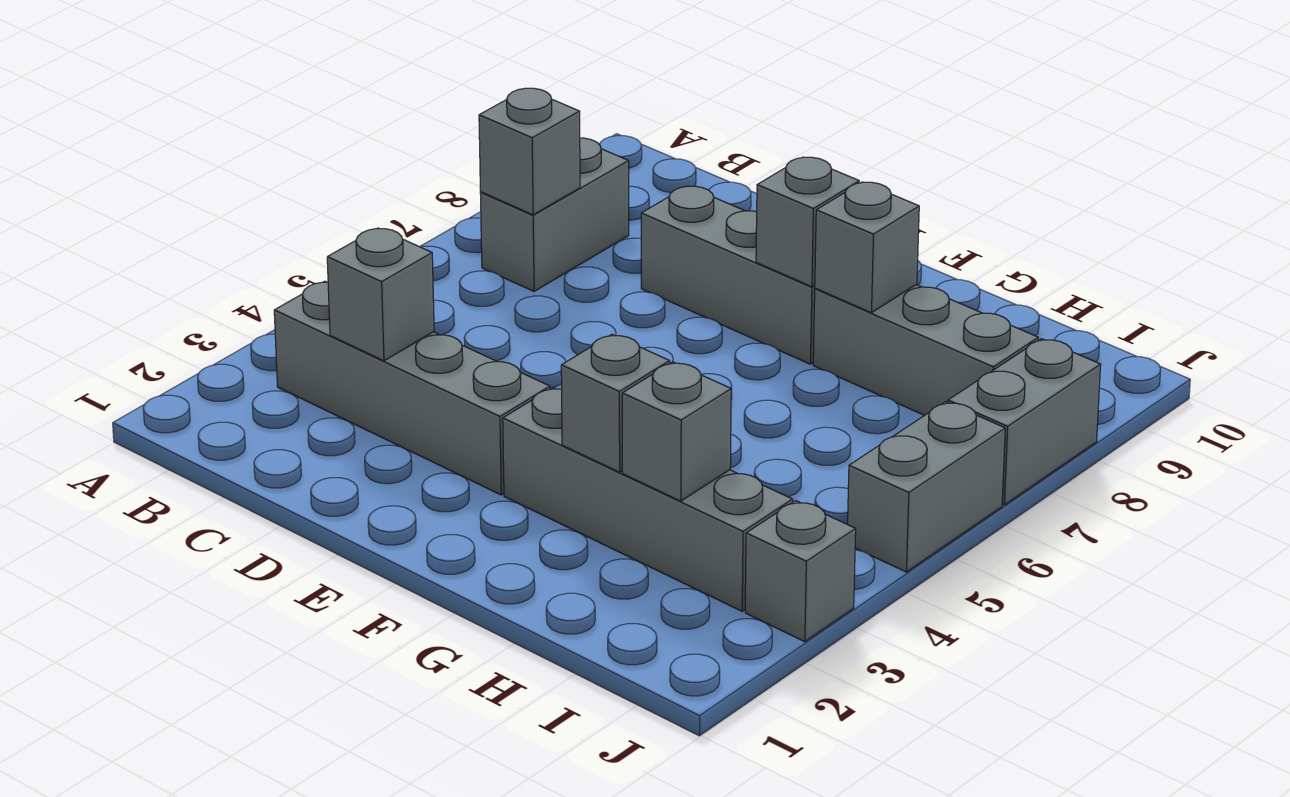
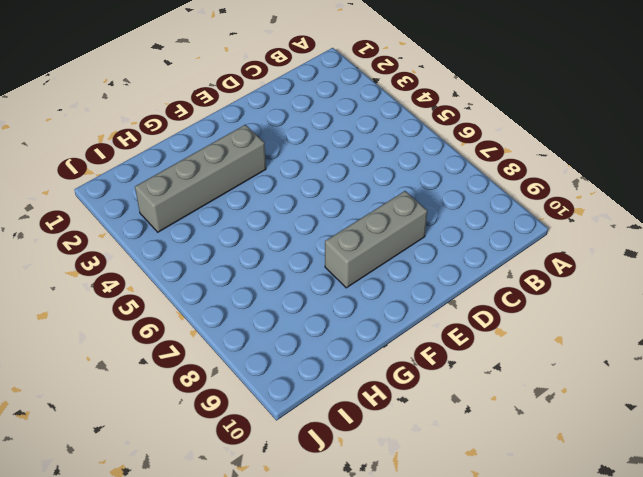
none -> grey brick B3:E3 level 1
none -> grey brick B7:B8 level 1
none -> grey brick G8:I8 level 1

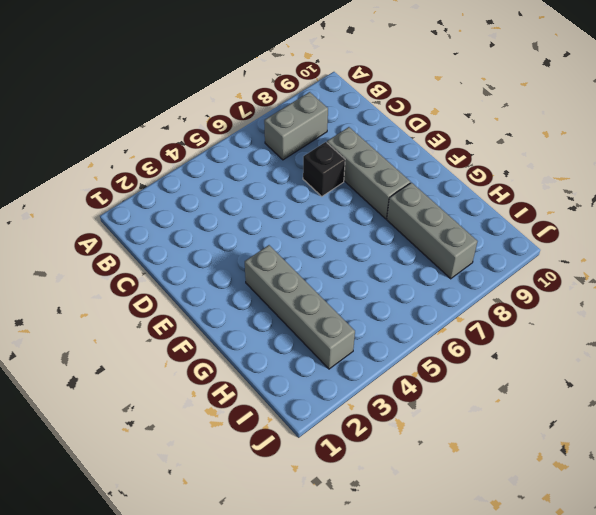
black brick D7 level 1 -> none
none -> grey brick B3:E3 level 1
none -> grey brick J3 level 1
none -> grey brick J5:J6 level 1

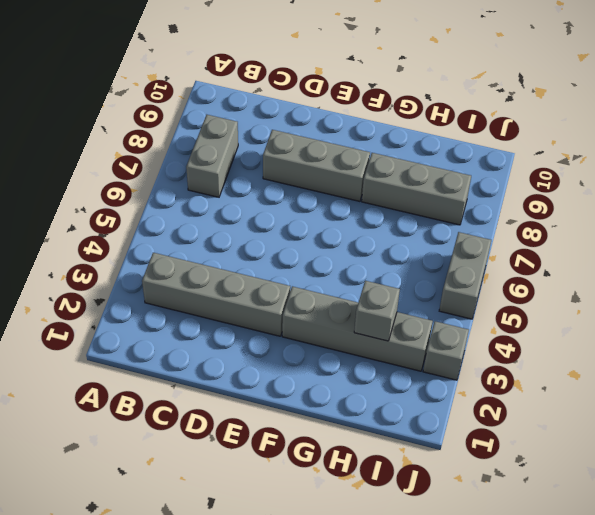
none -> grey brick J7:J8 level 1
none -> grey brick B7 level 2
none -> grey brick C3 level 2

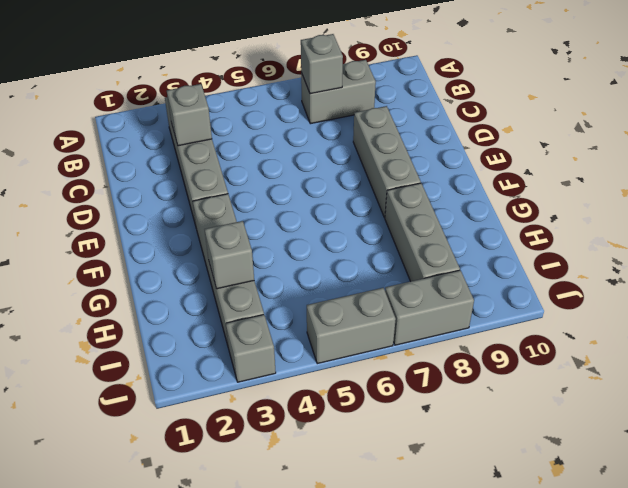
none -> grey brick F8 level 2
none -> grey brick G3 level 2
none -> grey brick G8 level 2

